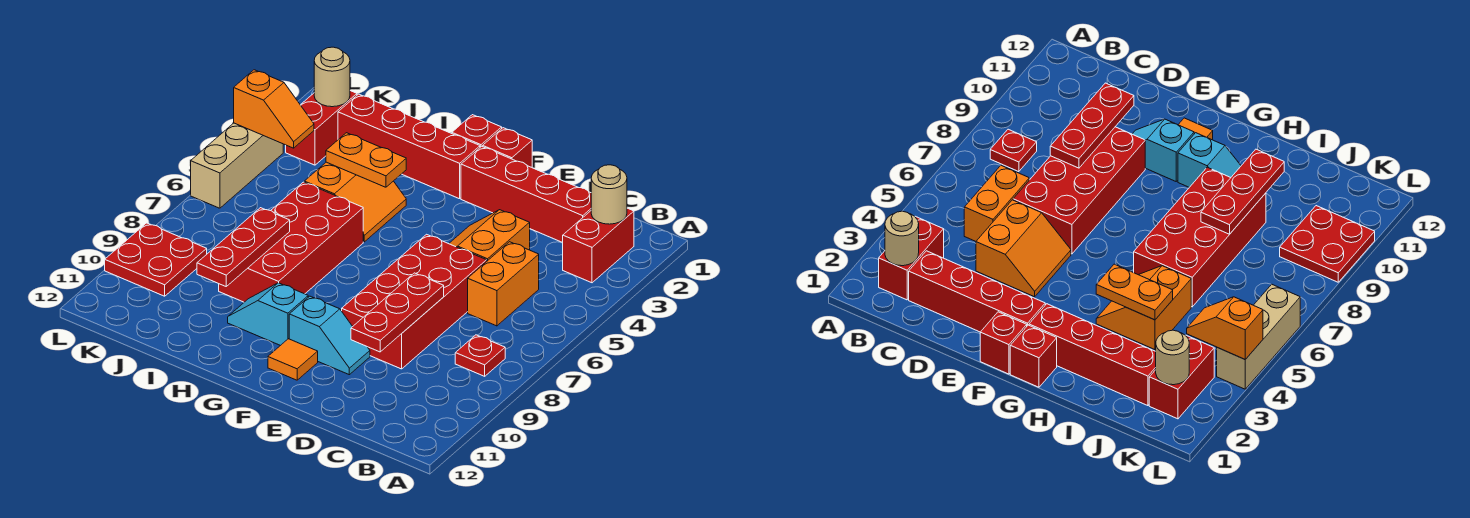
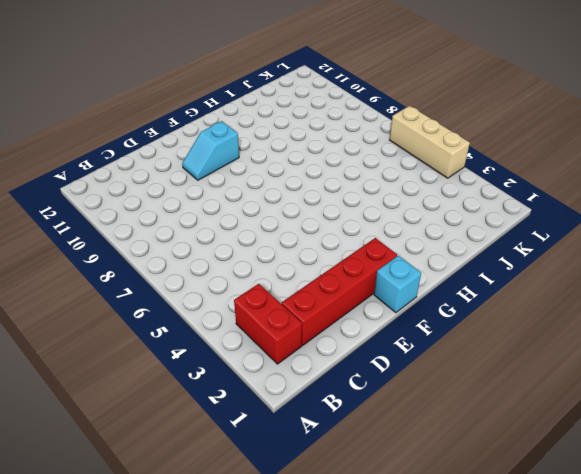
cyan brick F1 level 1 -> red brick F1 level 1
none -> red plate B8 level 1
none -> orange brick C5:C6 level 1
none -> orange slope D4:E5 level 1 top D

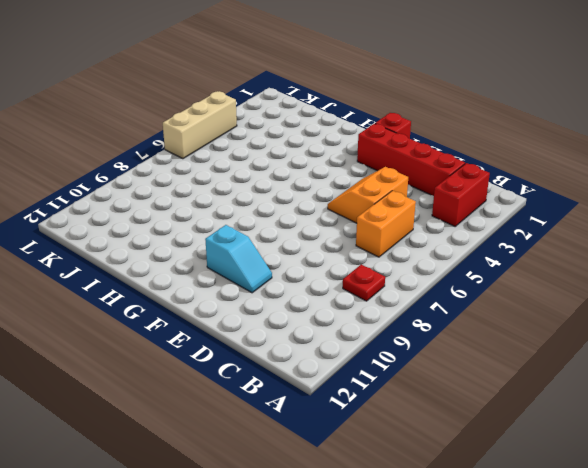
none -> red brick D6:E9 level 1
none -> orange tile F11 level 1
none -> red brick G1 level 1

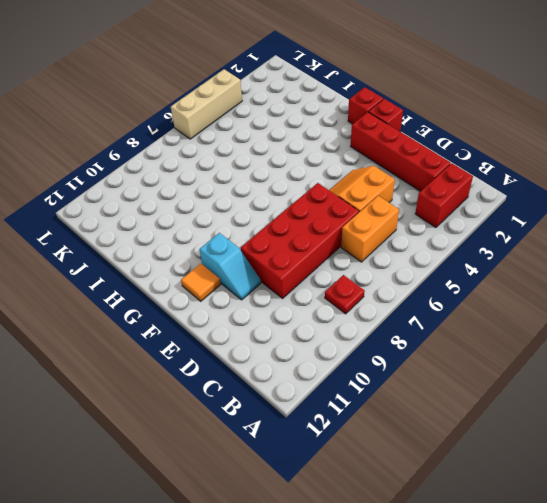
none -> red brick G2:J2 level 1
none -> cyan slope G10:H10 level 1 top G
none -> orange slope H4:I5 level 1 top I

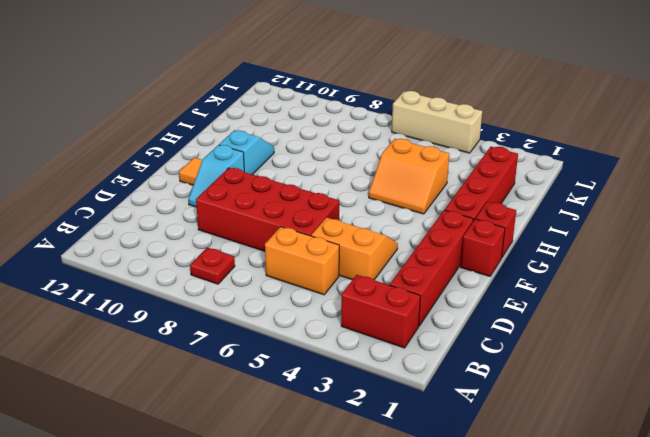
none -> red brick H6:I9 level 1
none -> red brick K2:K3 level 1
none -> red plate K9:L10 level 1

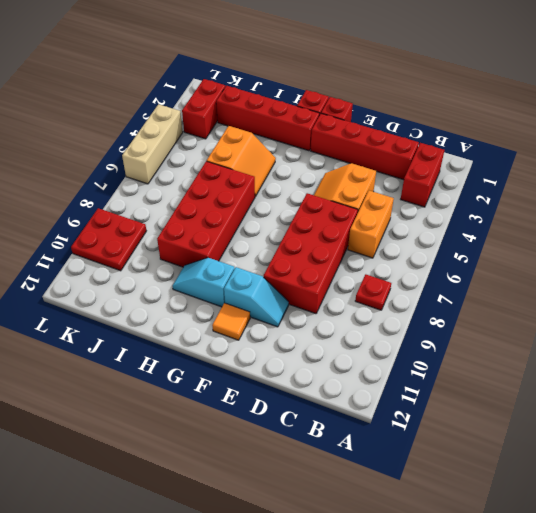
none -> tan round brick B2 level 2
none -> red plate D8:D10 level 2
none -> orange plate H4:I4 level 2

